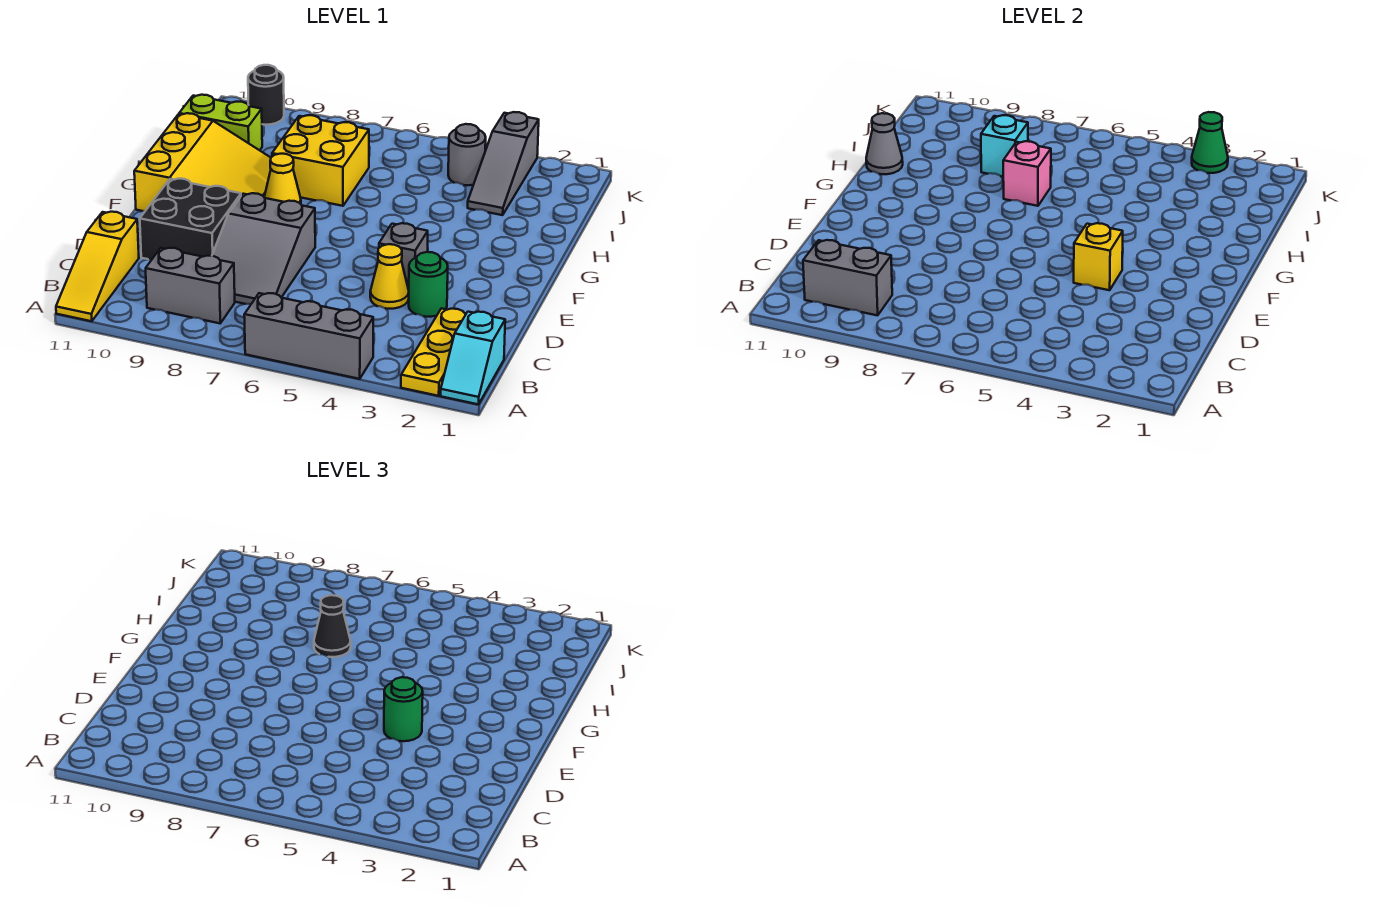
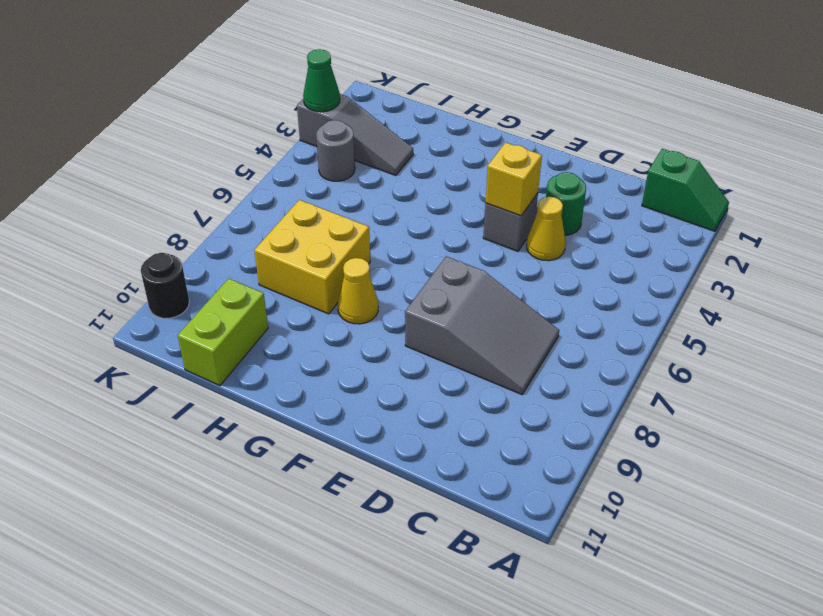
green slope A1:B1 level 1 top B -> cyan slope A1:B1 level 1 top B
none -> yellow plate A2:C2 level 1
none -> grey brick A4:A6 level 1
none -> yellow slope A11:C11 level 1 top C

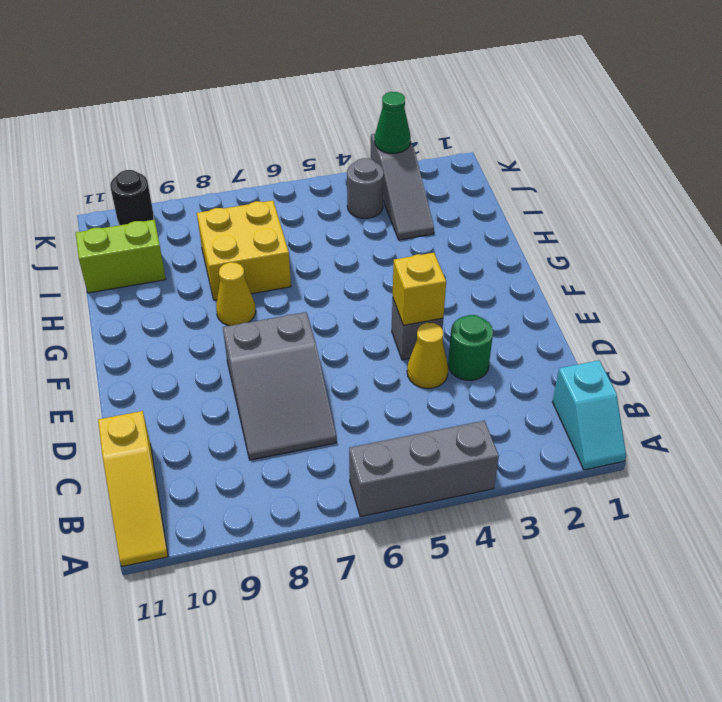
none -> yellow plate A2:C2 level 1
none -> grey brick B8:B9 level 1
none -> black brick D9:E10 level 1

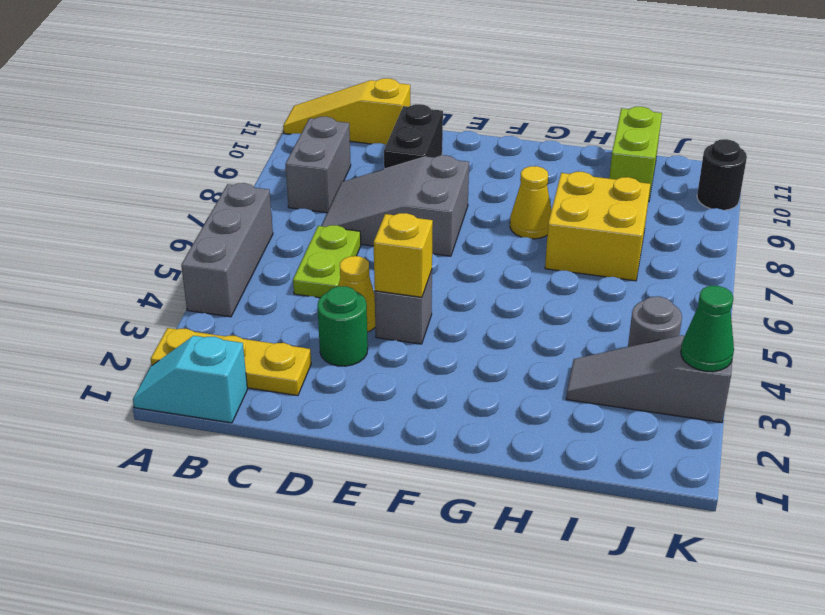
lime plate C5:C6 level 1 -> none
black brick D9:D10 level 1 -> black brick D9:E10 level 1
none -> yellow slope F9:H11 level 1 top 11
none -> grey brick B9:B10 level 2
none -> pink brick H7 level 2

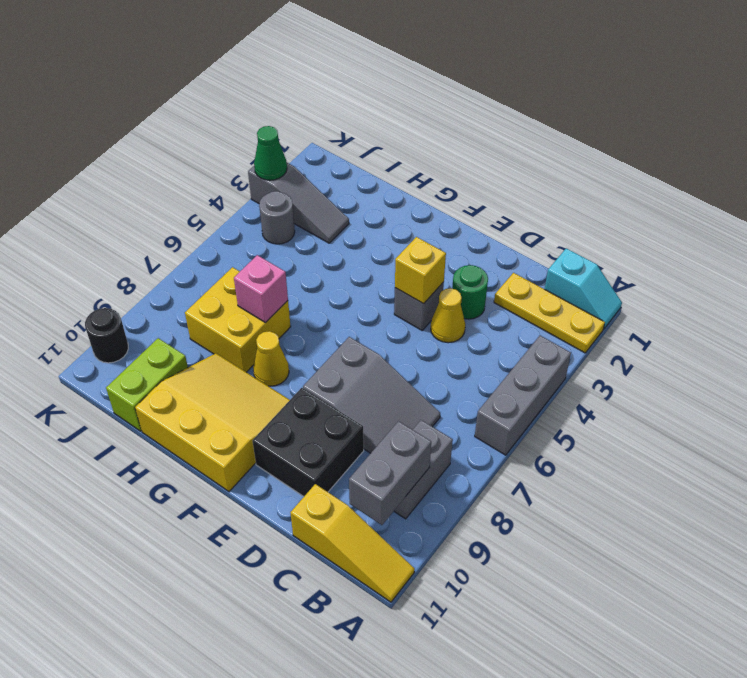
none -> grey cone H11 level 2
none -> cyan brick I8 level 2
none -> green round brick E4 level 3

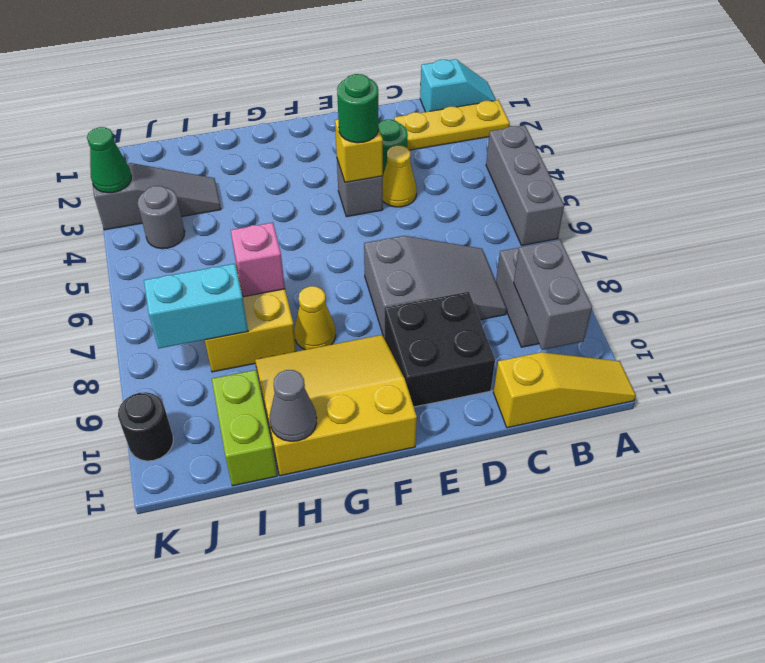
cyan brick I8:J8 level 2 -> cyan brick I8 level 2
none -> black cone H7 level 3

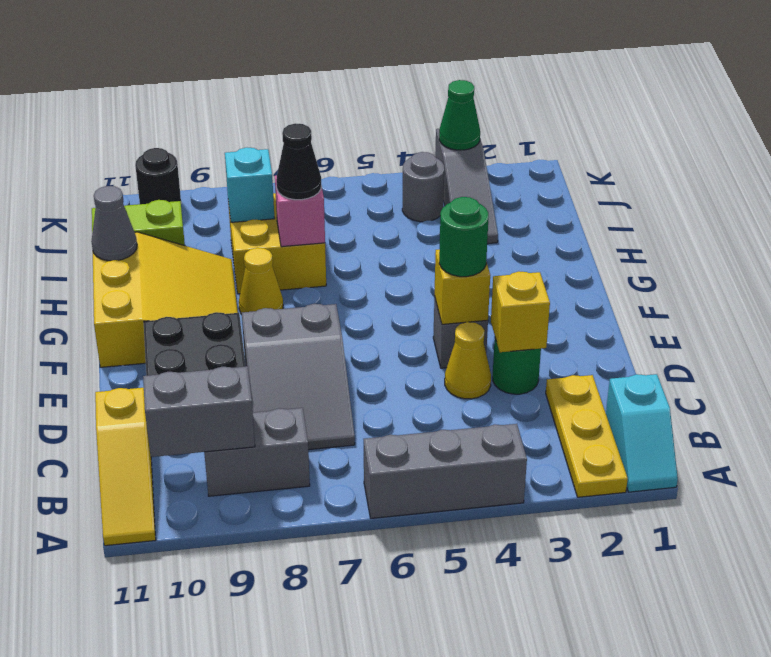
yellow brick D3 level 2 -> none

